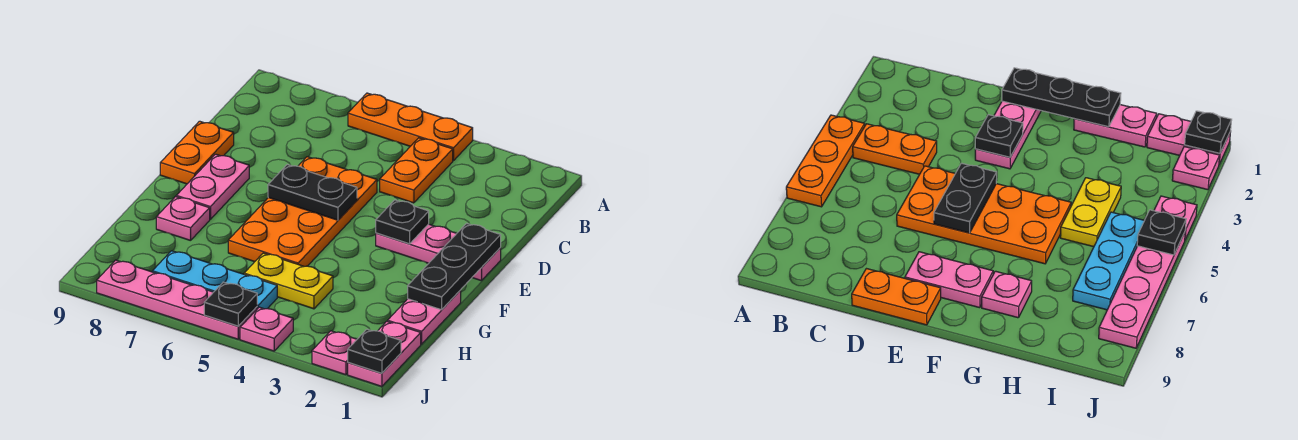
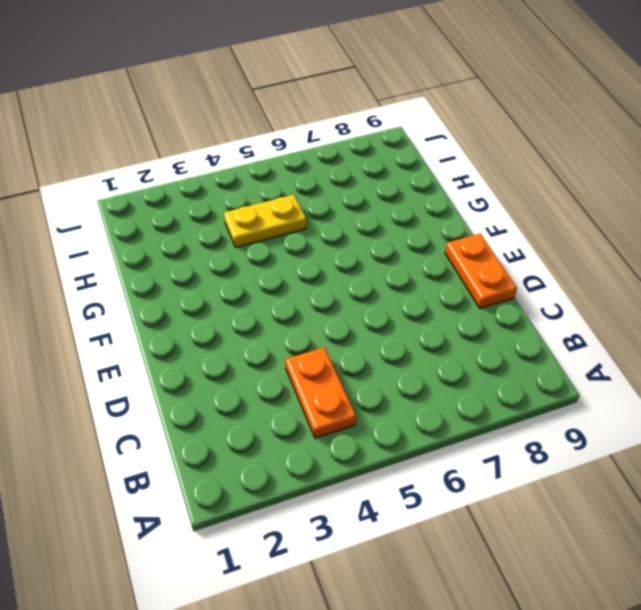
none -> orange plate A4:A6 level 1
none -> orange plate D5:G6 level 1
none -> pink plate E1:E3 level 1

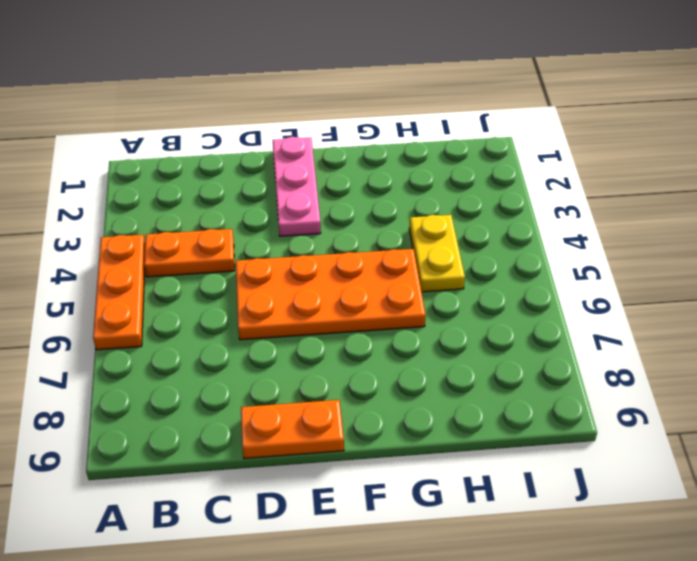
none -> pink plate E8:F8 level 1
none -> pink plate G1:H1 level 1
none -> pink plate G8 level 1

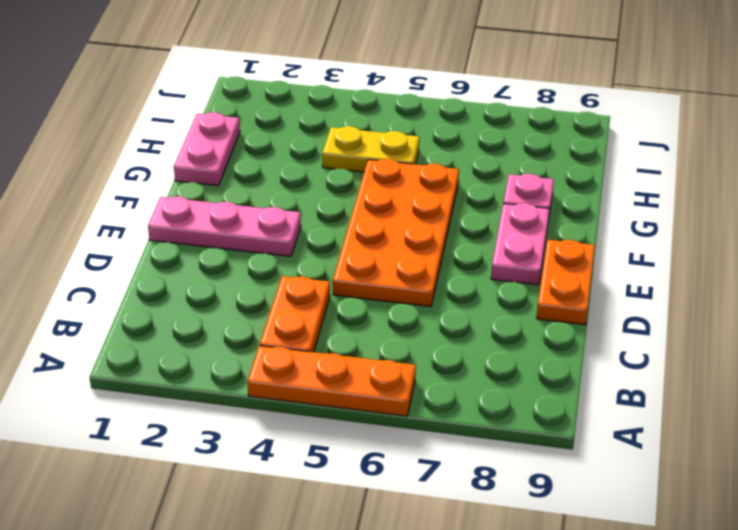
none -> pink plate I1:J1 level 1
none -> cyan plate I5:I7 level 1
none -> pink plate J2 level 1

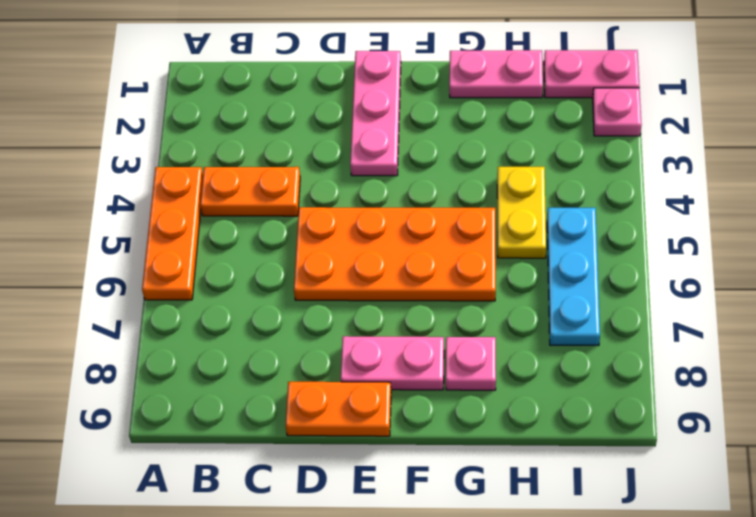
none -> pink plate J4 level 1
none -> pink plate J5:J8 level 1
none -> black plate E1:G1 level 2

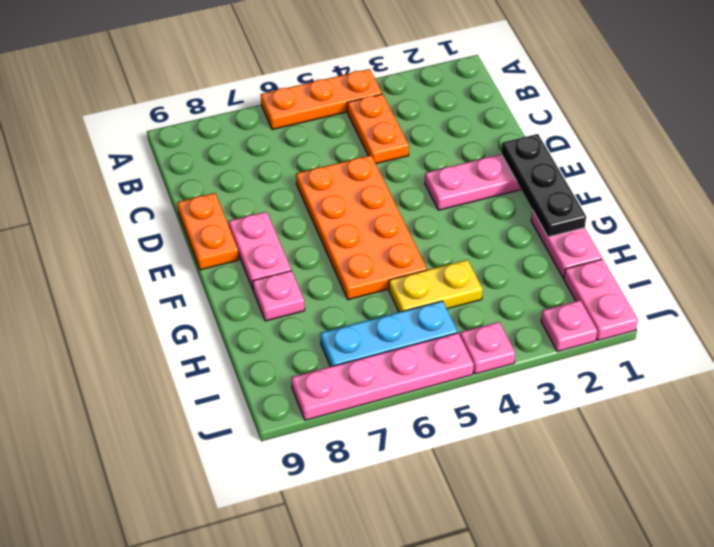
none -> black plate E3 level 2
none -> black plate E5:E6 level 2
none -> black plate J1 level 2

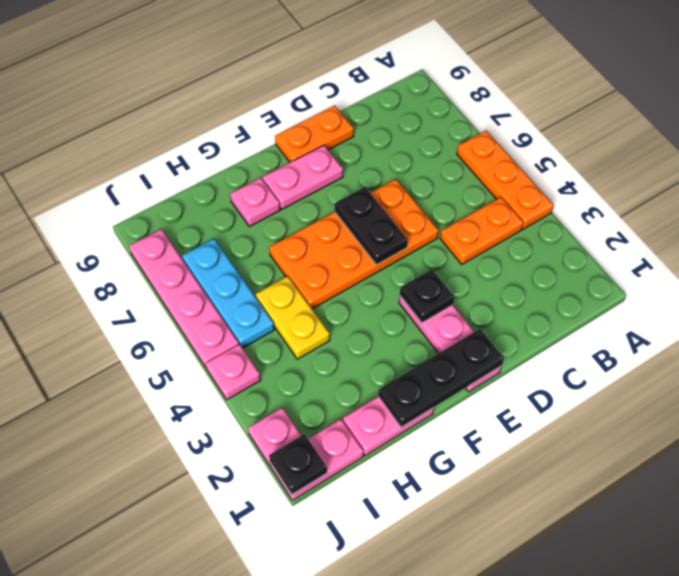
none -> black plate J5 level 2

